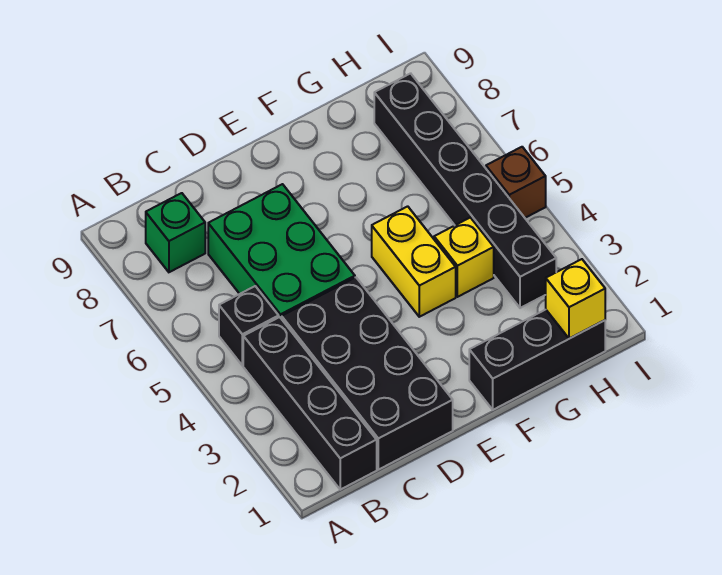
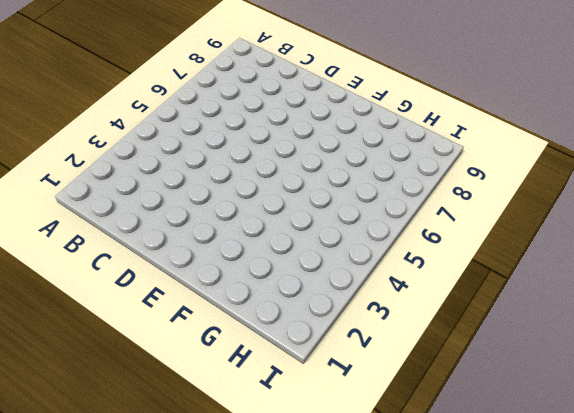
none -> black brick B1:B4 level 1
none -> black brick B5 level 1

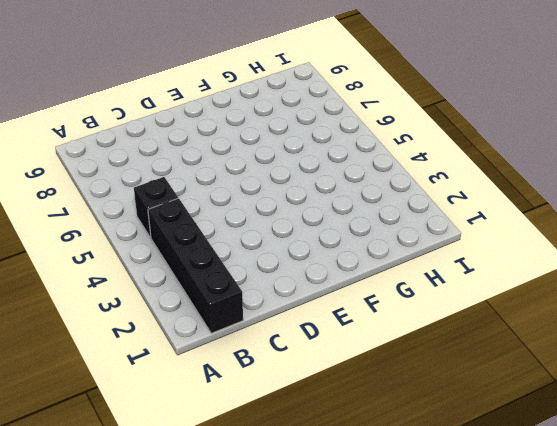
none -> green brick B8 level 1
none -> black brick C1:D4 level 1

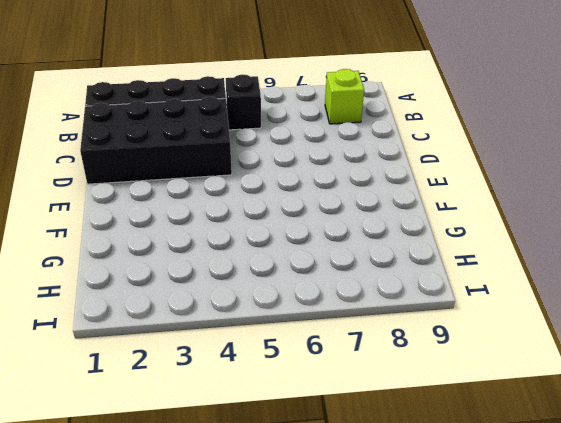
lime brick B8 level 1 -> green brick B8 level 1
none -> green brick C5:D7 level 1
none -> black brick F1:H1 level 1

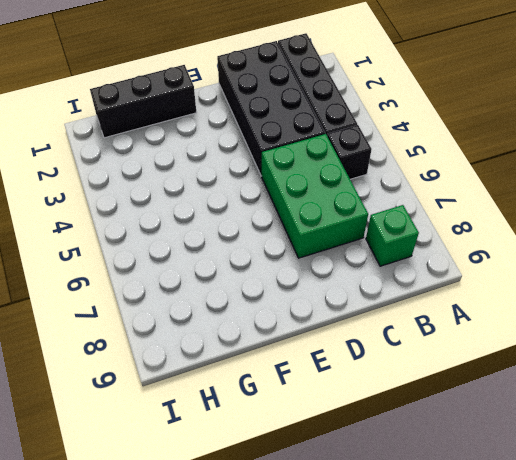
none -> yellow brick F4:F5 level 1
none -> yellow brick G4 level 1

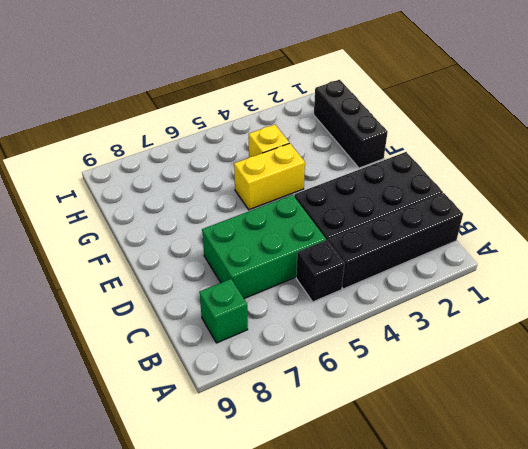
none -> black brick H3:H8 level 1
none -> brown brick I5 level 1

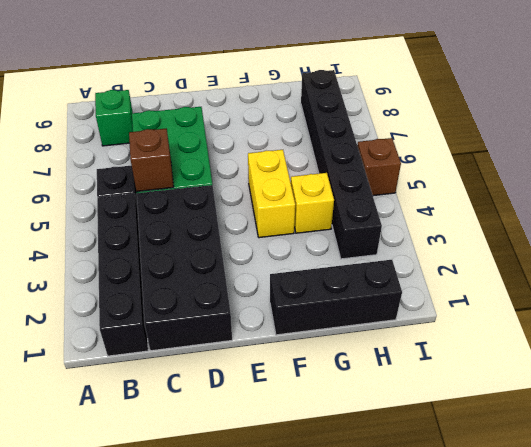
brown brick C5 level 2 -> none
none -> yellow brick H1 level 2

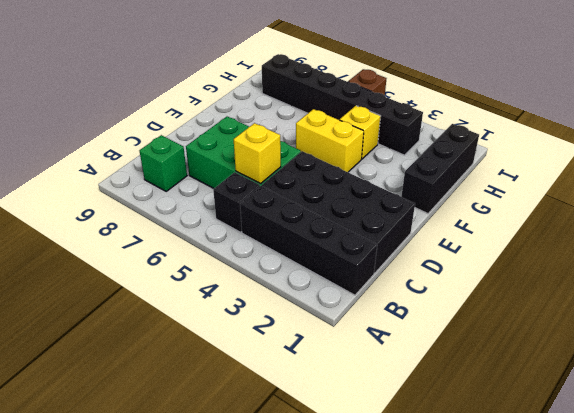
yellow brick C5 level 2 -> yellow brick H1 level 2

